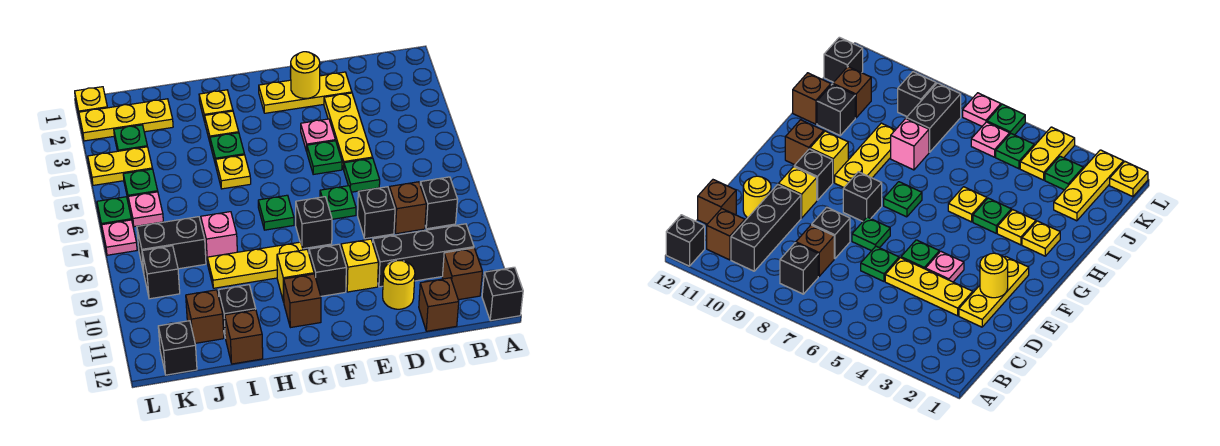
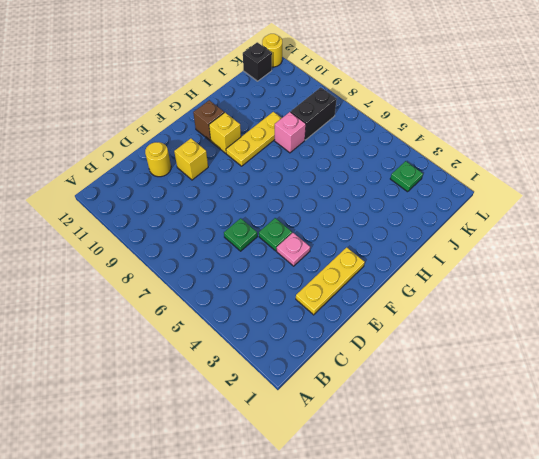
yellow round brick L12 level 1 -> yellow round brick E2 level 2
none -> black brick A12 level 1
none -> black brick B8 level 1
none -> black brick B10:D10 level 1
none -> brown brick B11 level 1

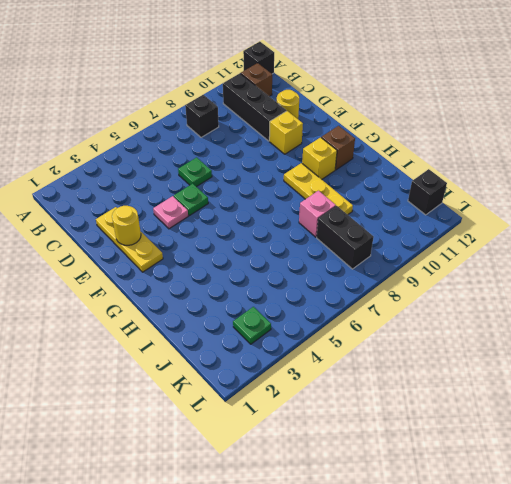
none -> brown brick C8 level 1
none -> brown brick C12 level 1
none -> yellow plate D3:D5 level 1
none -> black brick D8 level 1

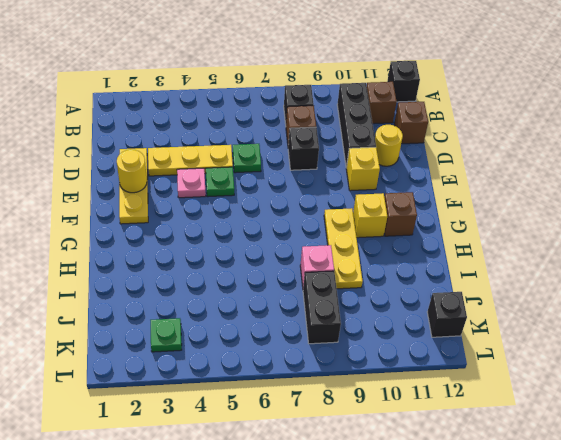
none -> green plate E7 level 1
none -> black brick F8 level 1
none -> black brick F10 level 1
none -> green plate G7 level 1

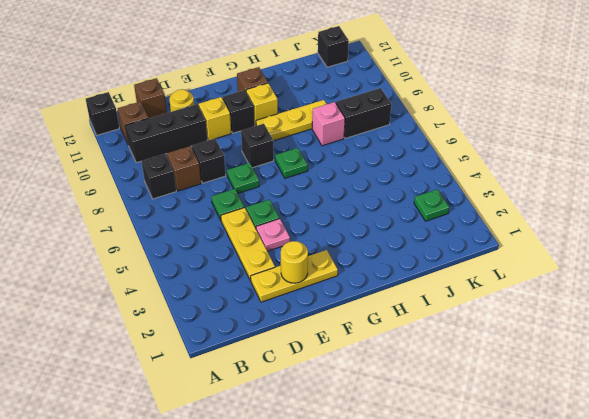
none -> yellow plate H2 level 1
none -> yellow plate H3 level 1
none -> green plate H4 level 1
none -> yellow plate H5 level 1

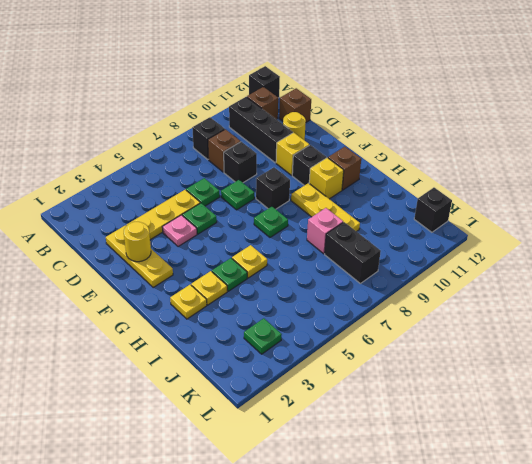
none -> black brick I11 level 1
none -> brown brick I12 level 1
none -> yellow plate J2:L2 level 1
none -> brown brick J11 level 1

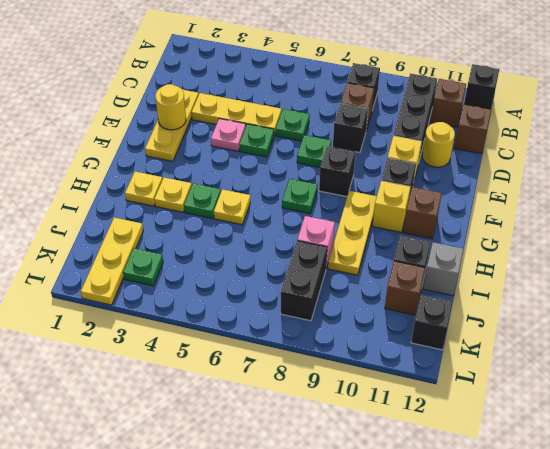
grey brick I12 level 1 -> brown brick I12 level 1
none -> yellow plate K4:L4 level 1
none -> green plate K5 level 1
none -> pink plate K6 level 1
none -> black brick K9 level 1

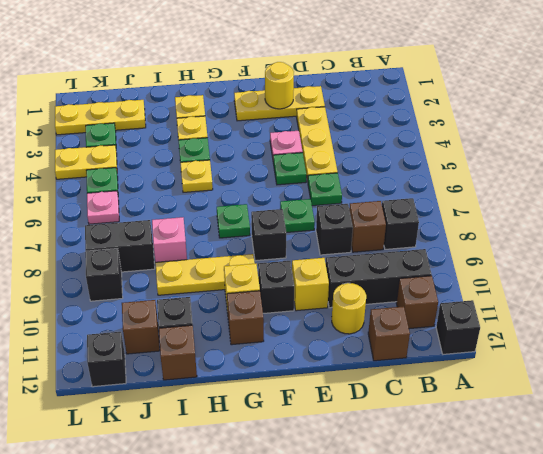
none -> yellow plate L1 level 1
none -> green plate L6 level 1
none -> pink plate L7 level 1

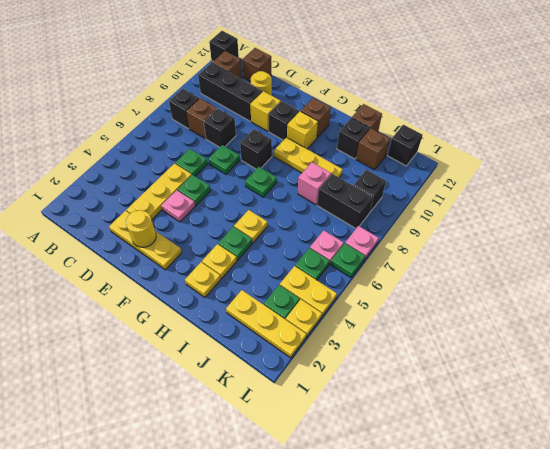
yellow plate L3 level 1 -> yellow plate L1 level 1

